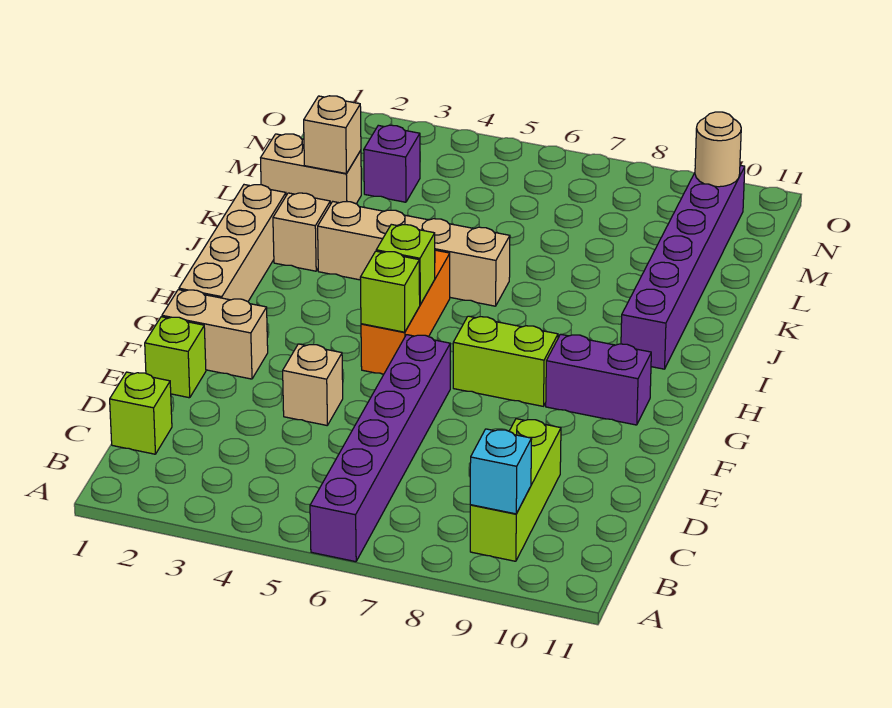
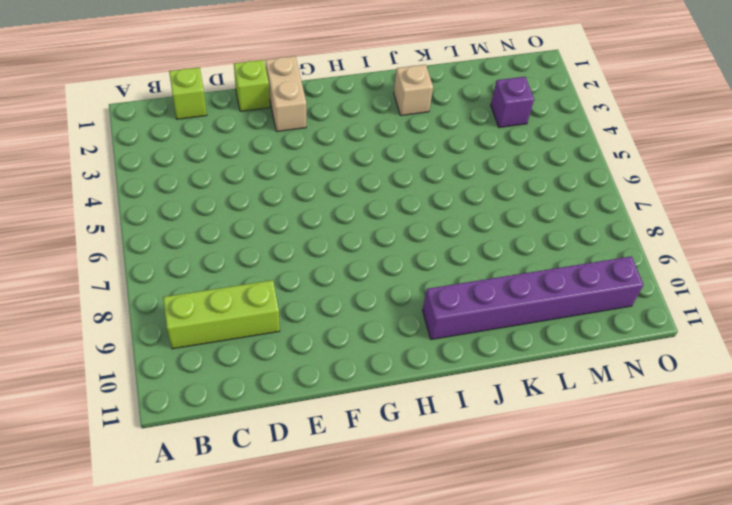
none -> purple brick A6:F6 level 1
none -> tan brick E4 level 1
none -> tan brick G1:J1 level 1

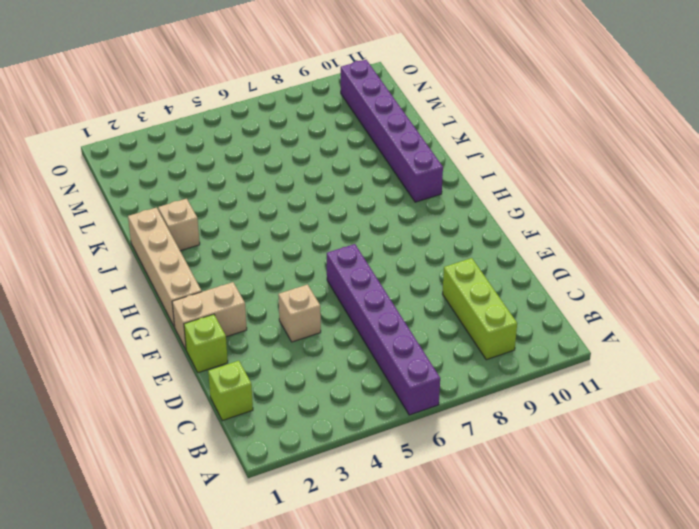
none -> orange brick G5:I5 level 1
none -> lime brick G7:G8 level 1
none -> purple brick G9:G10 level 1

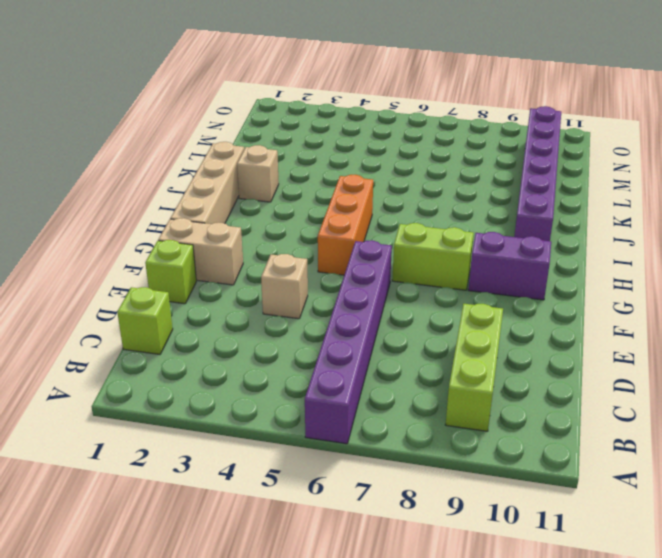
none -> tan brick J3:J6 level 1
none -> tan brick L1:L2 level 1
none -> purple brick M3 level 1

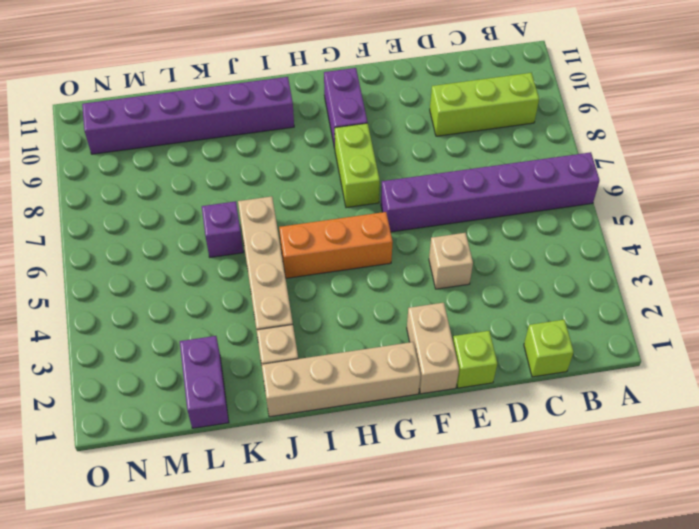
purple brick K6 level 1 -> purple brick M3 level 1
purple brick L1:L2 level 1 -> tan brick L1:L2 level 1
none -> cyan brick B9 level 2
none -> lime brick G5 level 2
none -> lime brick H5 level 2

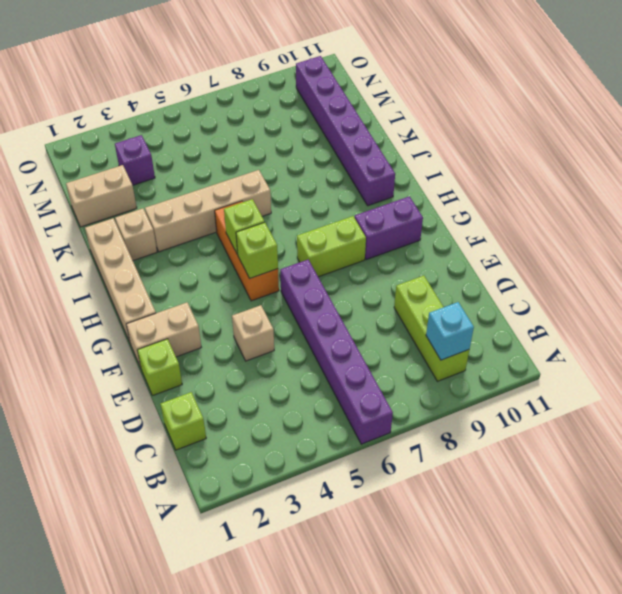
none -> tan brick L2 level 2
none -> tan round brick N10 level 2

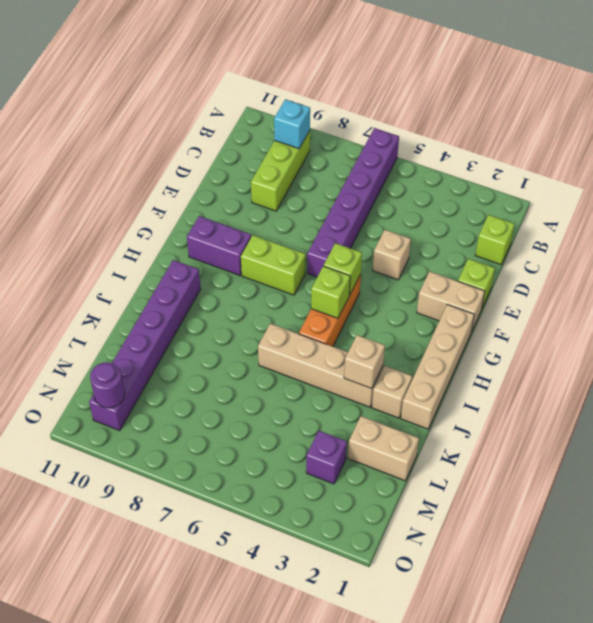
tan brick J3 level 2 -> tan brick L2 level 2
purple round brick N10 level 2 -> tan round brick N10 level 2

